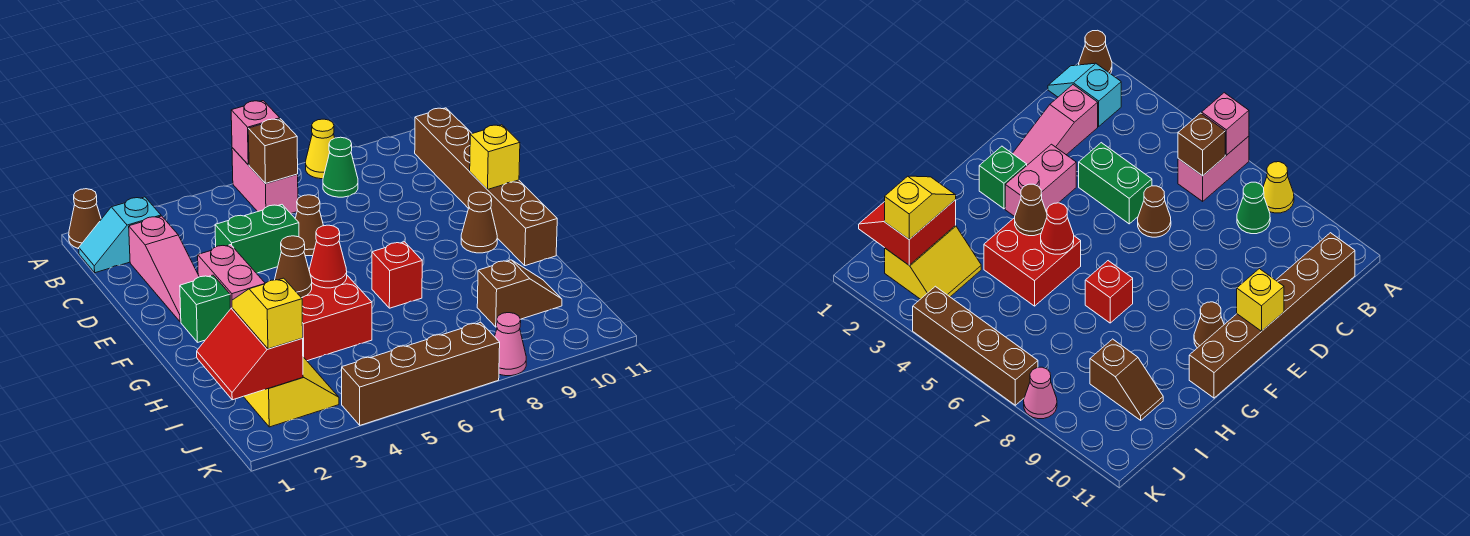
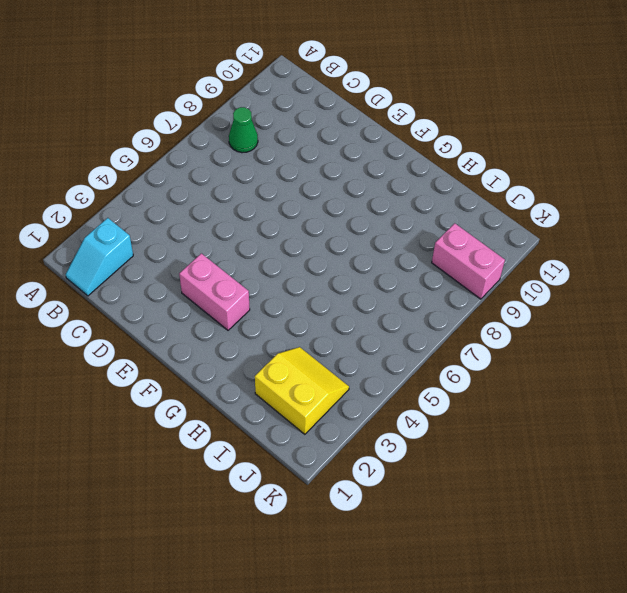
pink brick J9:K9 level 1 -> pink brick A6:B6 level 1
none -> brown cone A1 level 1
none -> yellow cone A8 level 1
none -> brown brick B11:G11 level 1

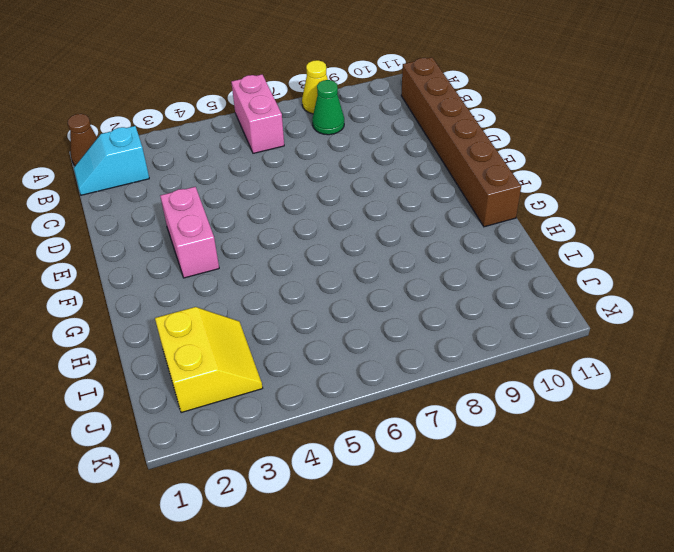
none -> pink slope C2:E2 level 1 top C
none -> green brick D4:D5 level 1
none -> brown cone D6 level 1

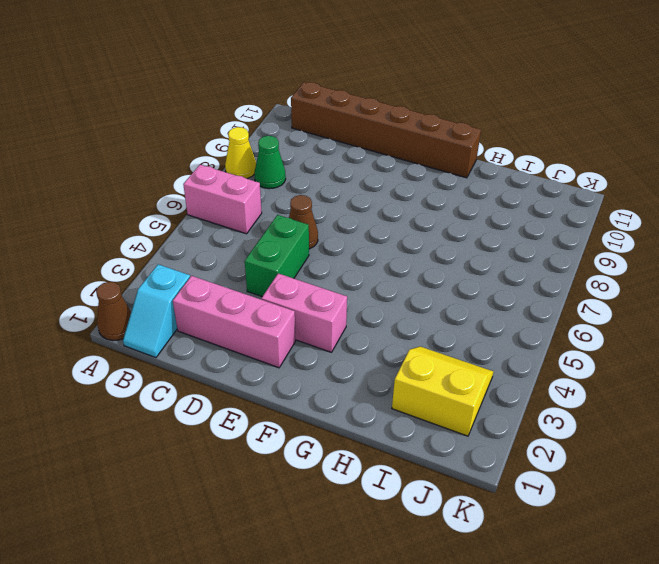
pink brick C2:E2 level 1 -> pink slope C2:E2 level 1 top C
none -> green brick F2 level 1
none -> brown cone F10 level 1
none -> red brick G4:H5 level 1

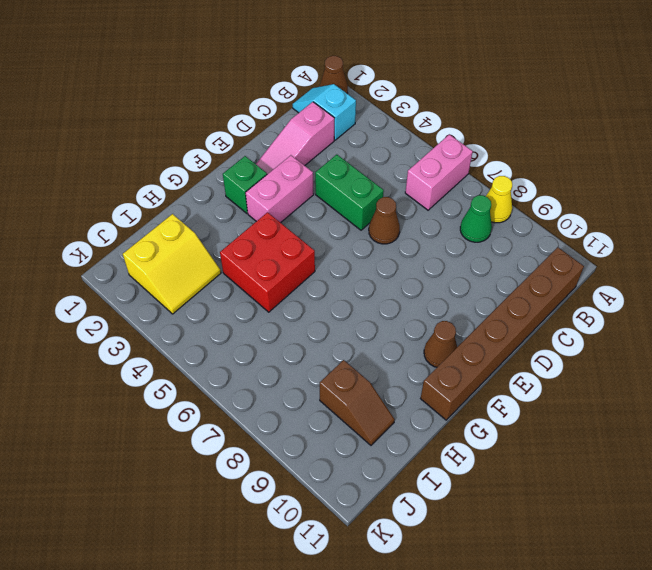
none -> red brick G7 level 1
none -> brown brick K4:K7 level 1
none -> pink cone K8 level 1

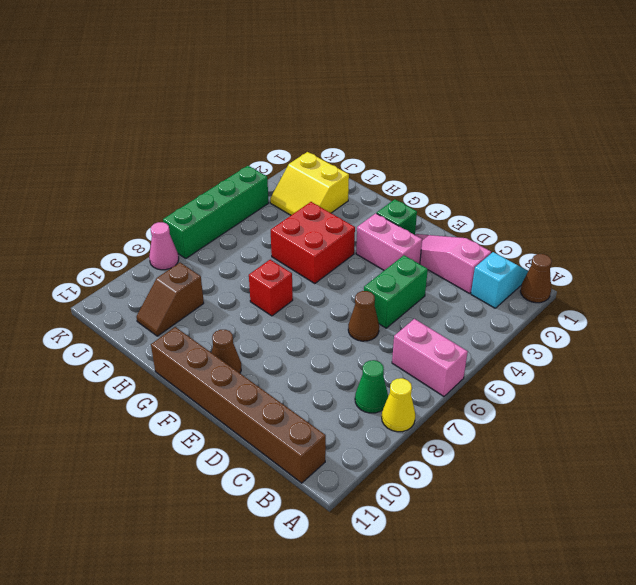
green brick K4:K7 level 1 -> brown brick K4:K7 level 1
none -> pink brick A6 level 2
none -> brown brick B6 level 2
none -> yellow brick E11 level 2

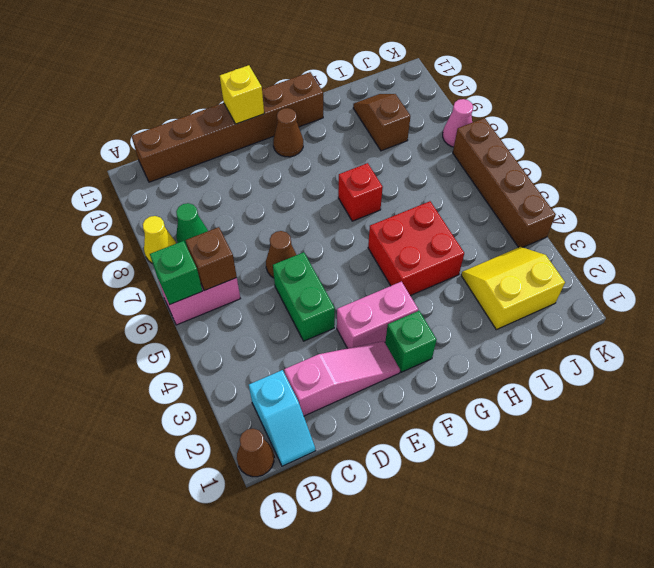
green brick A6 level 2 -> pink brick A6 level 2
none -> brown cone G4 level 2
none -> red cone G5 level 2
none -> red slope I1:J2 level 2 top 2

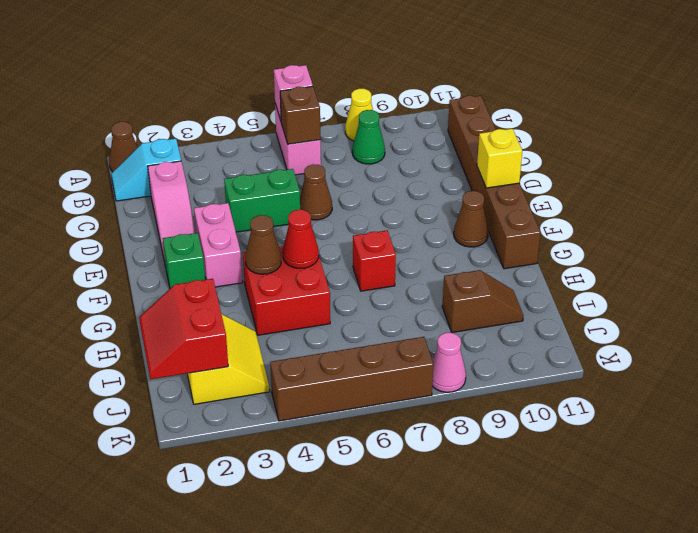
none -> yellow slope I2:J2 level 3 top J

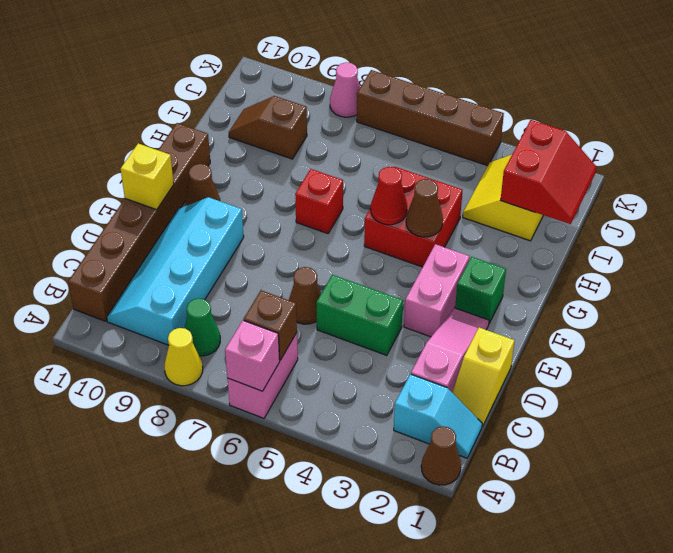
cyan slope B9:E10 level 1 top 9 -> none
yellow slope C1:D1 level 1 top D -> yellow slope I2:J2 level 3 top J

